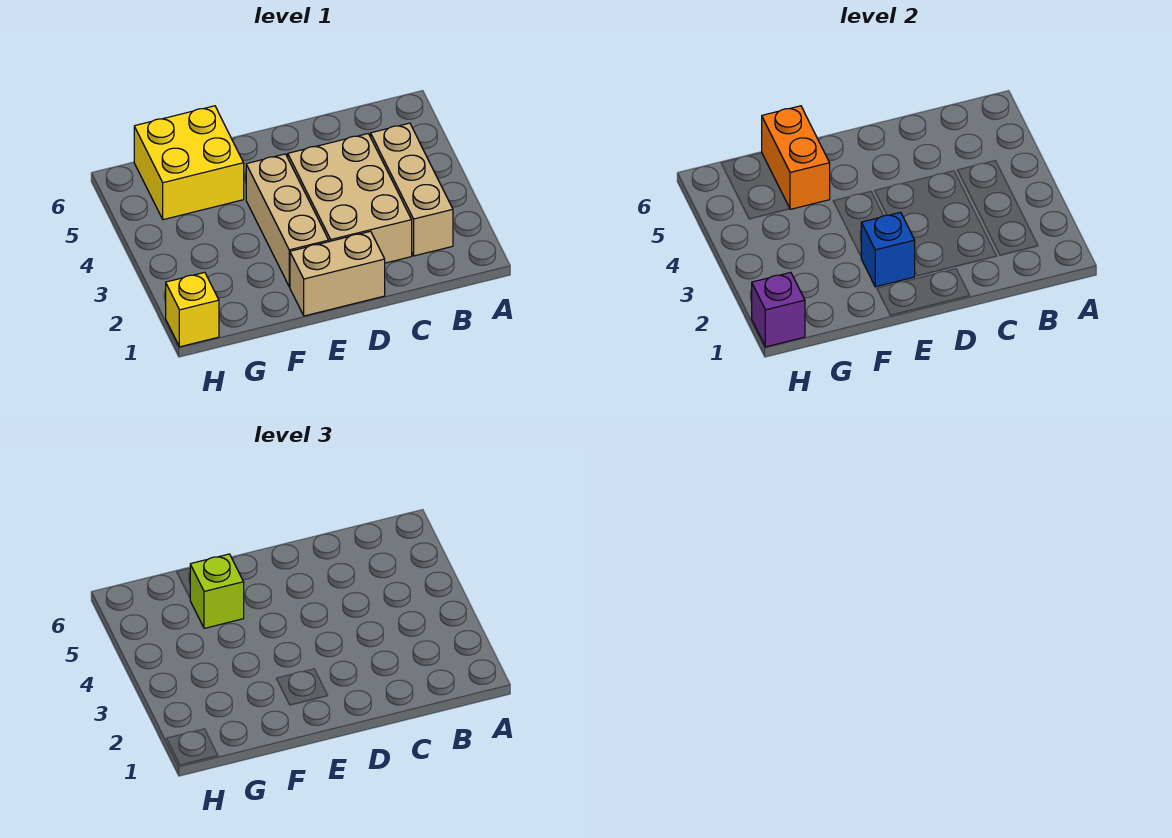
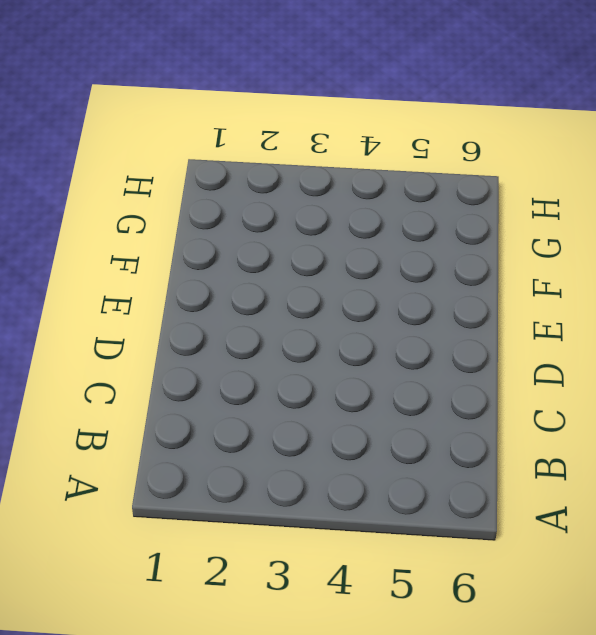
none -> tan brick B2:B4 level 1
none -> tan brick C2:D4 level 1

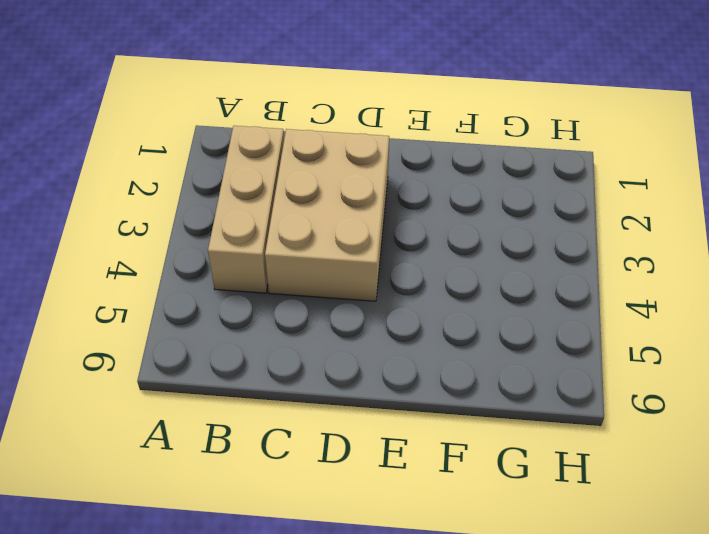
none -> tan brick D1:E1 level 1
none -> tan brick E2:E4 level 1

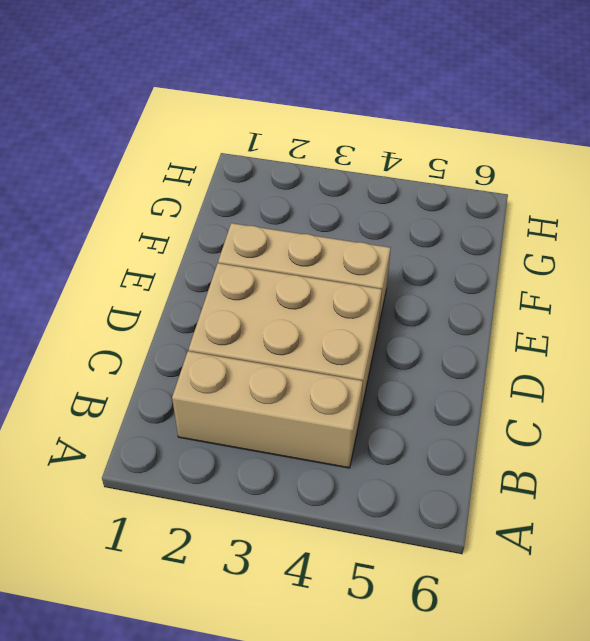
none -> tan brick D1:E1 level 1
none -> yellow brick F5:G6 level 1

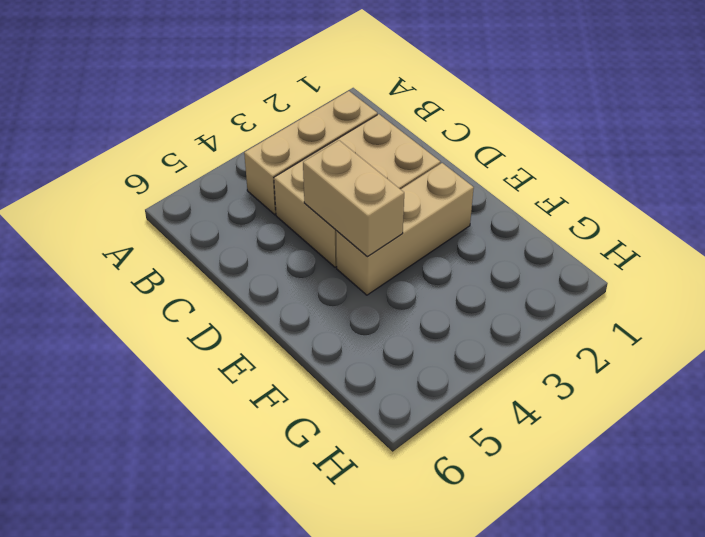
tan brick D4:E4 level 2 -> tan brick D1:E1 level 1
none -> yellow brick F5:G6 level 1
none -> yellow brick H1 level 1

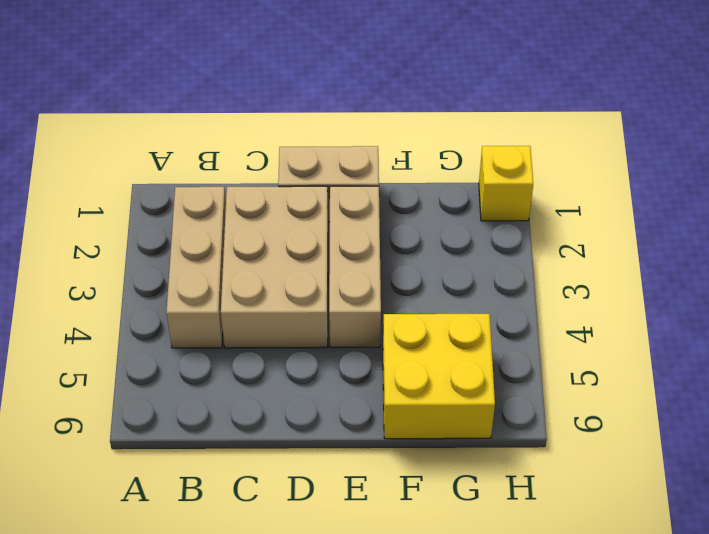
none -> blue brick E2 level 2
none -> orange brick F5:F6 level 2

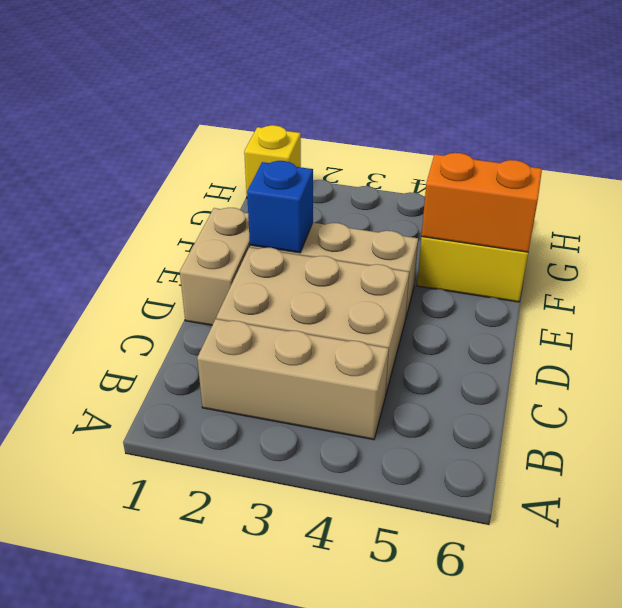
none -> purple brick H1 level 2
none -> lime brick F5 level 3

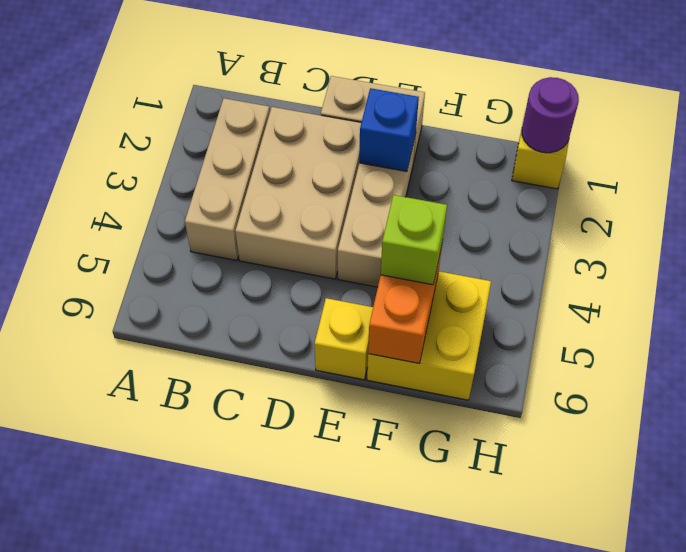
yellow brick E6 level 1 -> none
purple round brick H1 level 2 -> purple brick H1 level 2

